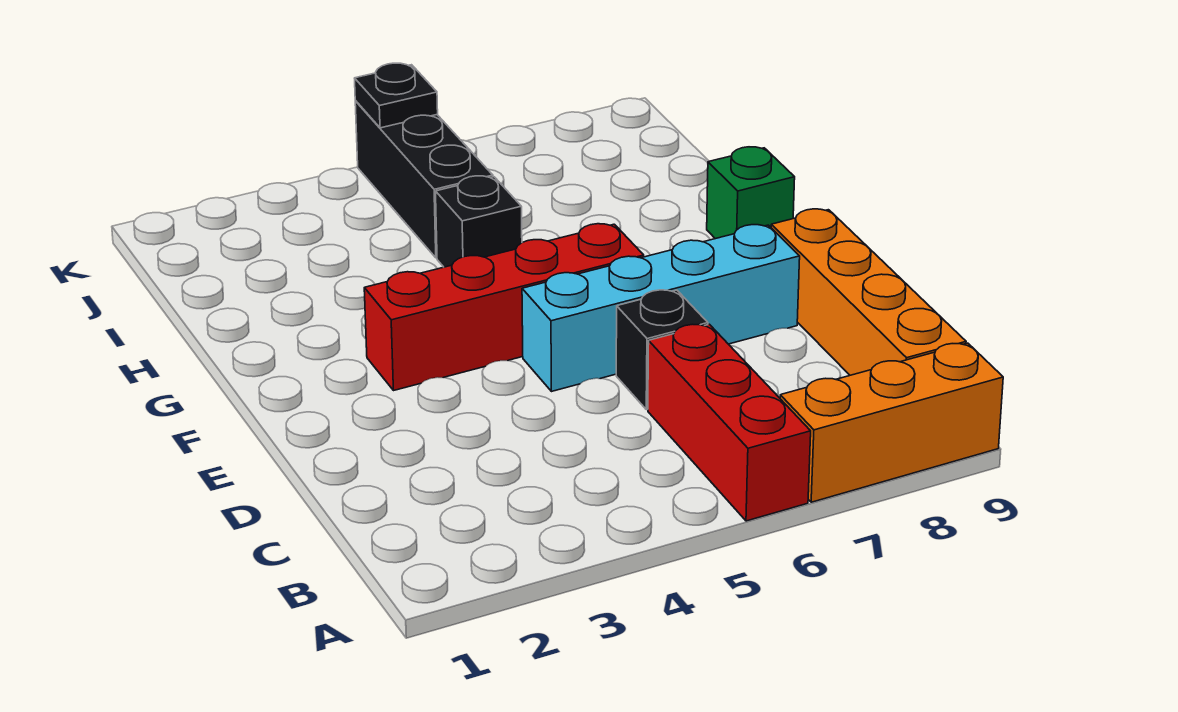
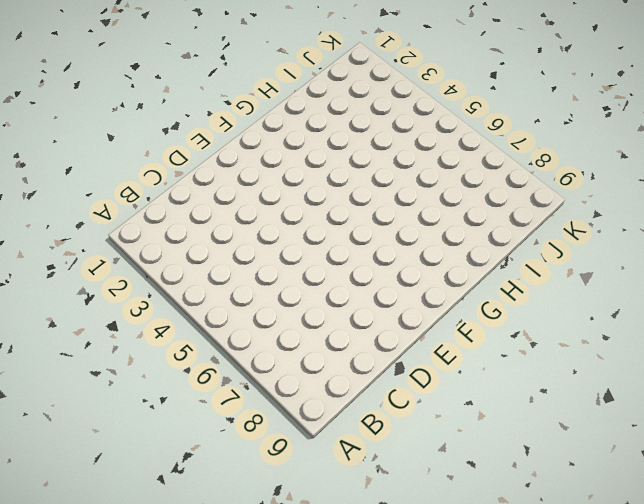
none -> red brick A6:C6 level 1
none -> orange brick A7:A9 level 1

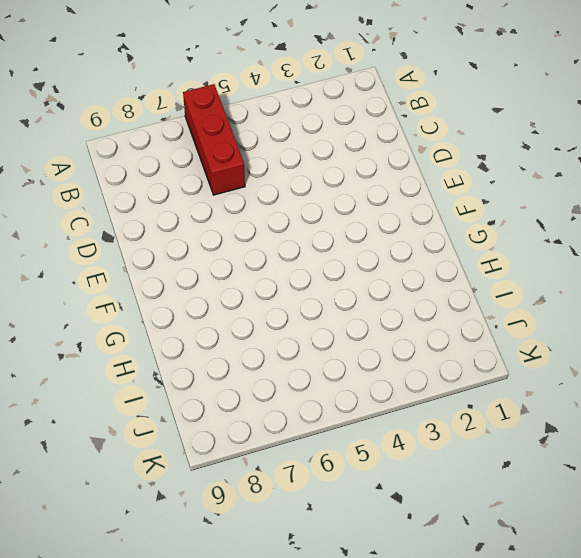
none -> orange brick A7:A9 level 1
none -> orange brick B9:E9 level 1

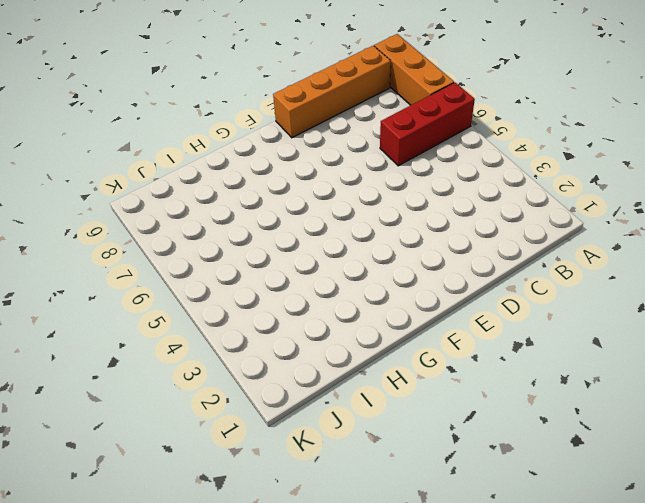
none -> black brick D6 level 1
none -> cyan brick E5:E8 level 1

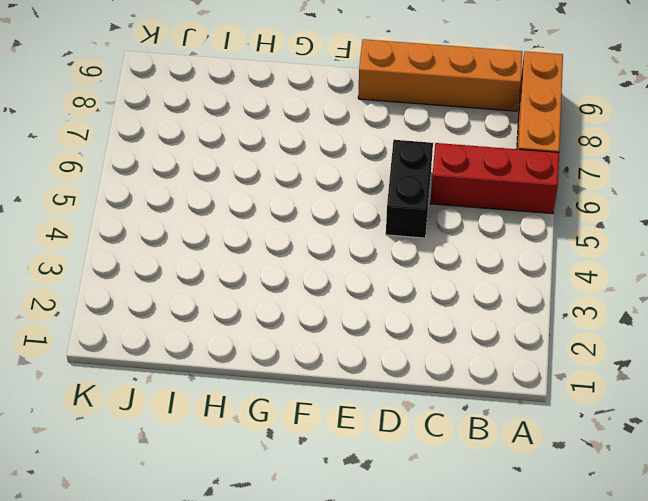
black brick D5:D6 level 1 -> black brick D6 level 1
none -> cyan brick E5:E8 level 1
none -> red brick F3:F6 level 1

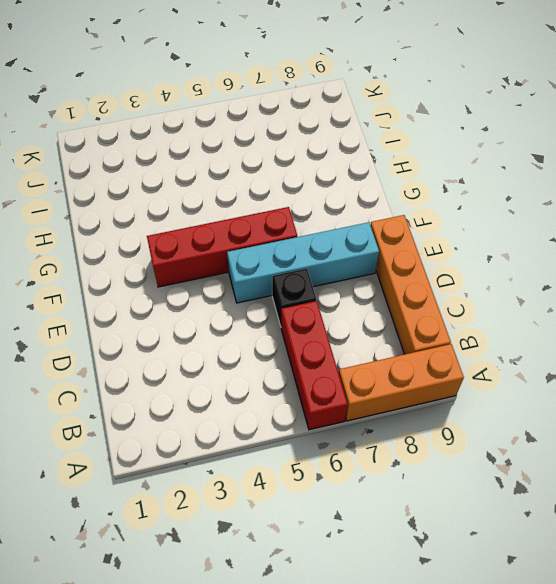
none -> green brick G9 level 1
none -> black brick H5 level 1

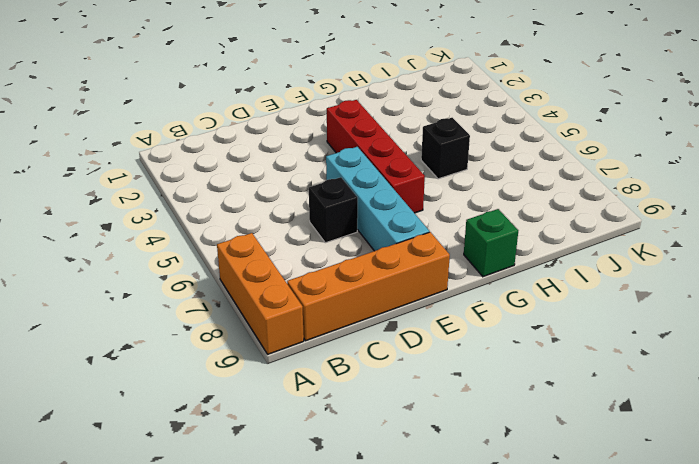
none -> red brick A6:C6 level 1
none -> black brick I5:K5 level 1

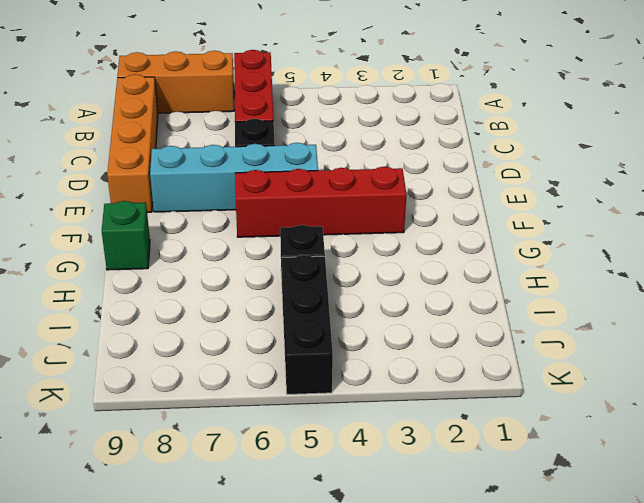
none -> black plate K5 level 2

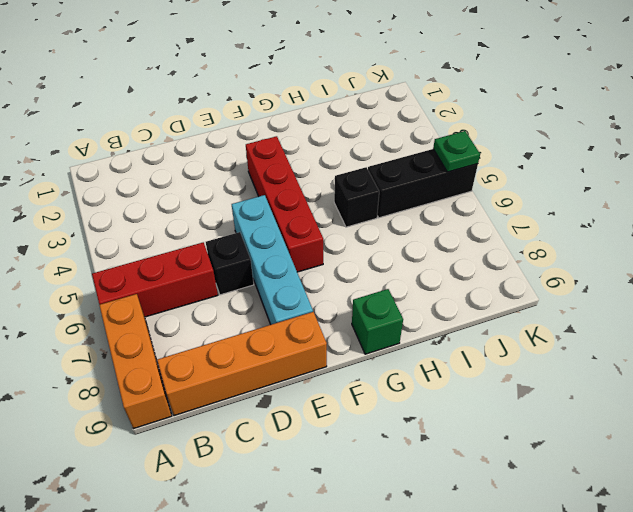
green plate K5 level 2 -> black plate K5 level 2

